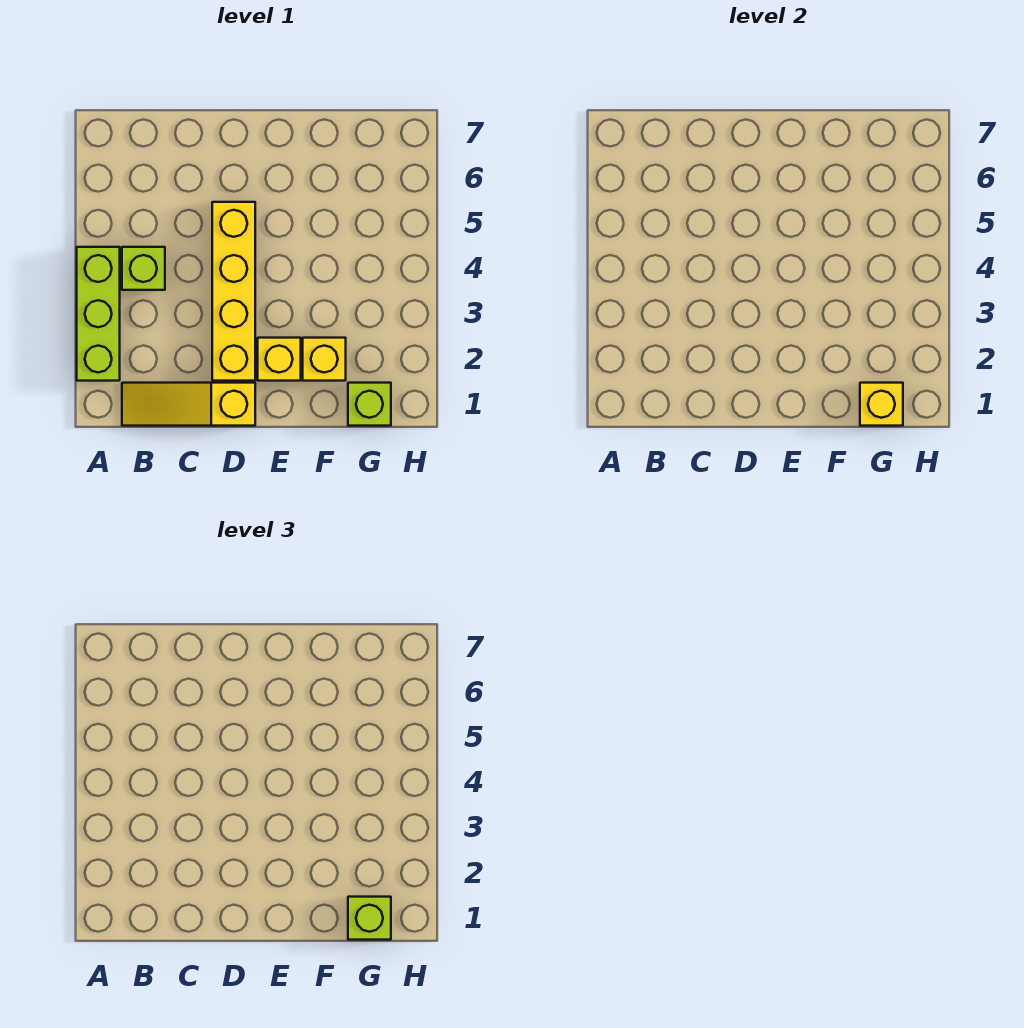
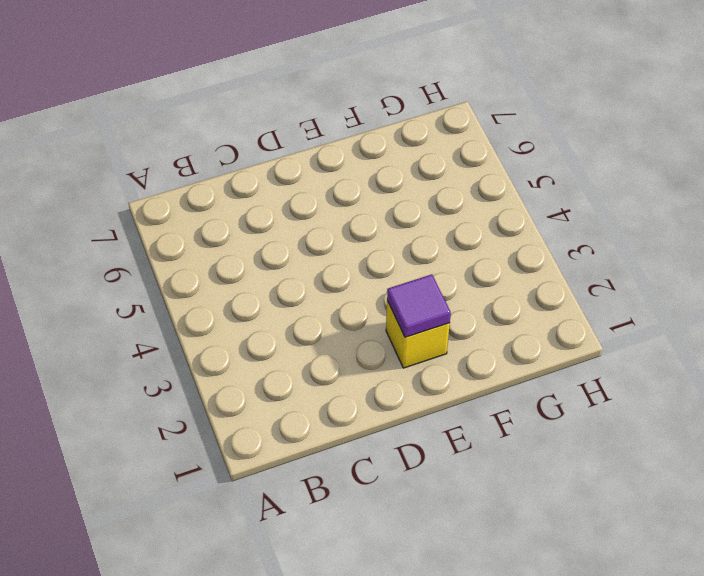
purple tile E2 level 2 -> none
none -> lime brick A2:A4 level 1
none -> yellow slope B1:D1 level 1 top D

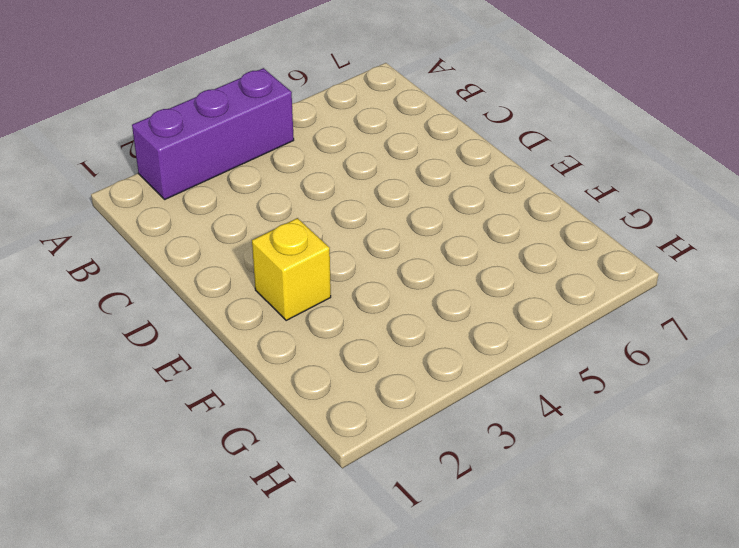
purple brick A2:A4 level 1 -> lime brick A2:A4 level 1
none -> yellow slope B1:D1 level 1 top D
none -> lime brick B4 level 1

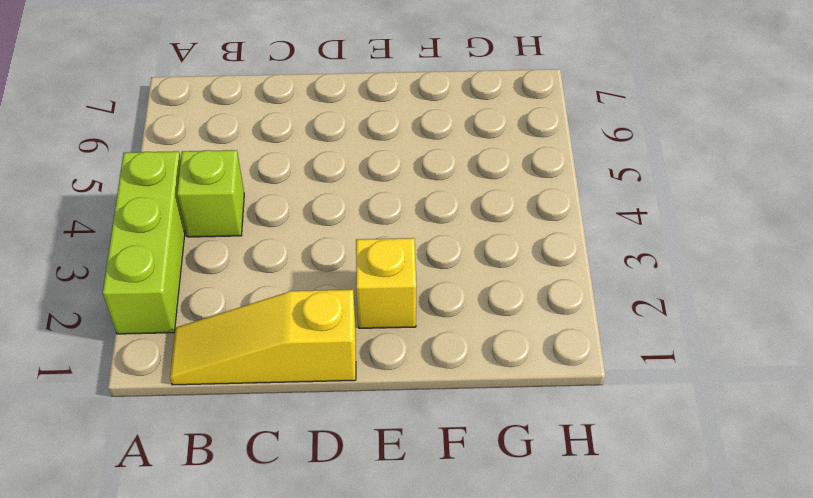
none -> yellow brick D2:D5 level 1
none -> yellow brick F2 level 1

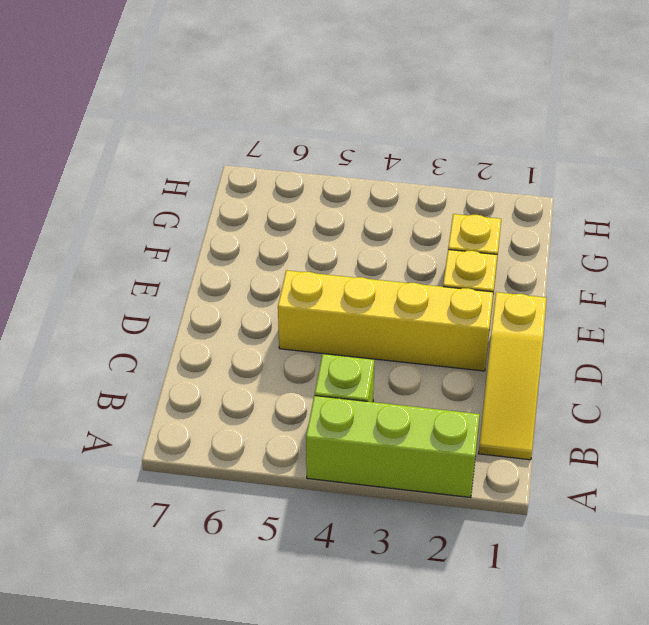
none -> lime brick G1 level 1
none -> yellow brick G1 level 2

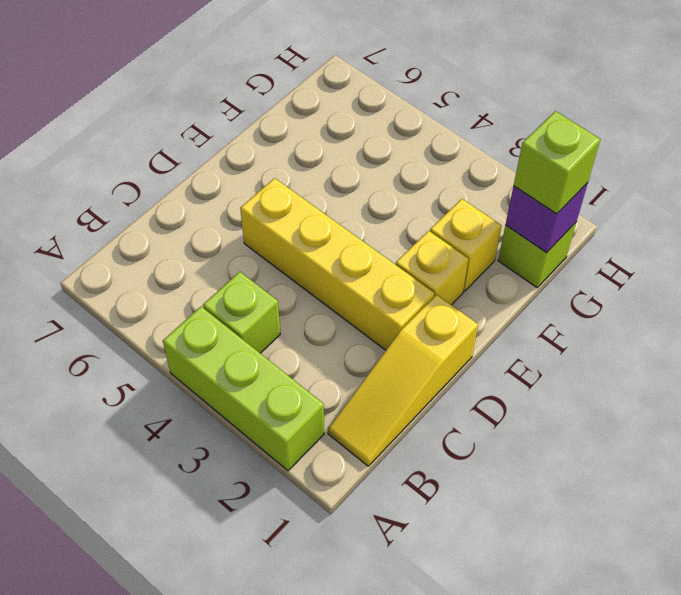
purple brick G1 level 2 -> yellow brick G1 level 2

